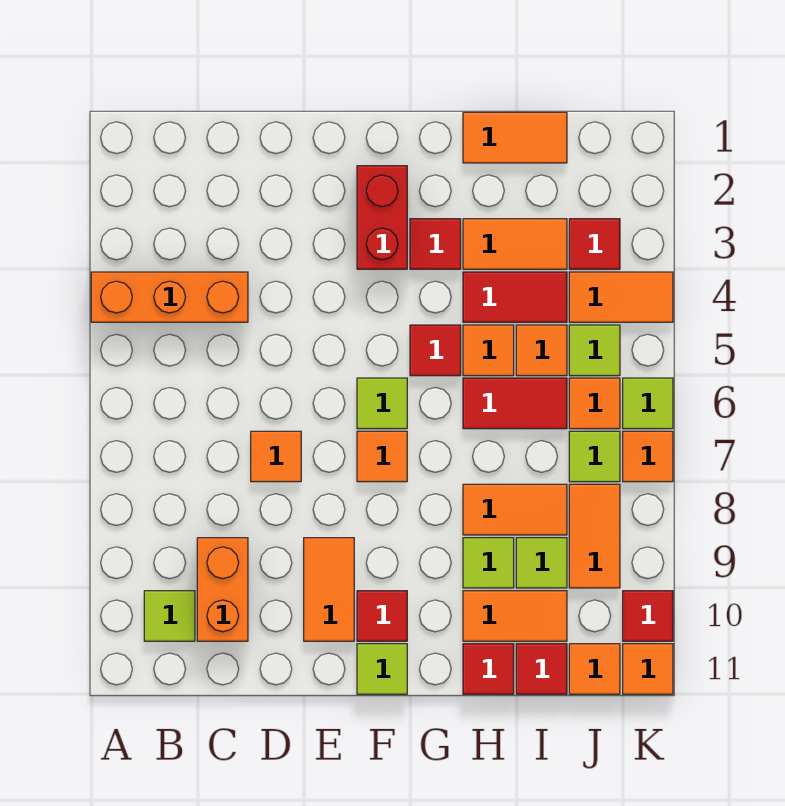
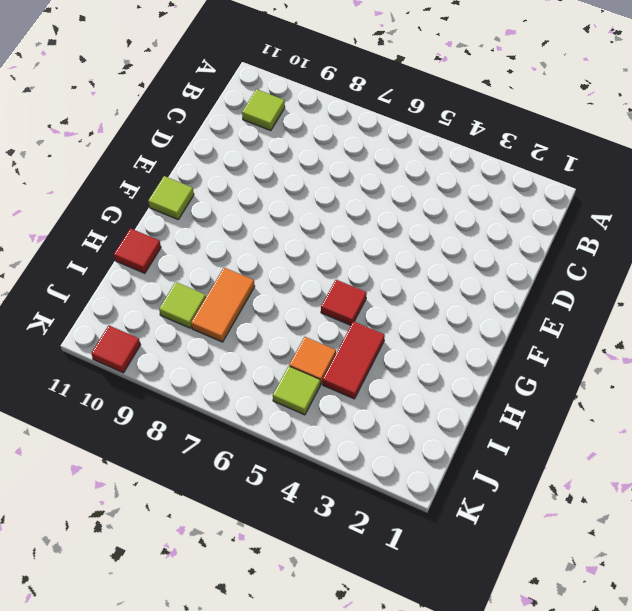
none -> orange brick A4:C4 level 1
none -> orange brick C9:C10 level 1
none -> orange tile D7 level 1
none -> orange tile E9:E10 level 1

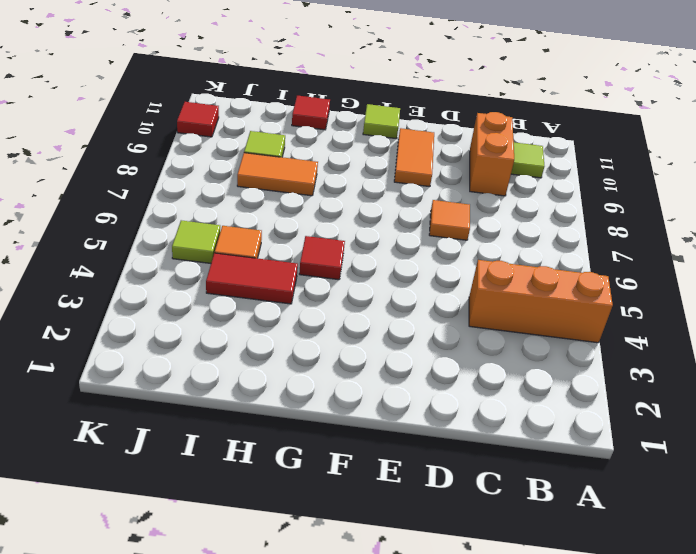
none -> red brick F2:F3 level 1
none -> lime tile F6 level 1
none -> orange tile F7 level 1
none -> red tile F10 level 1

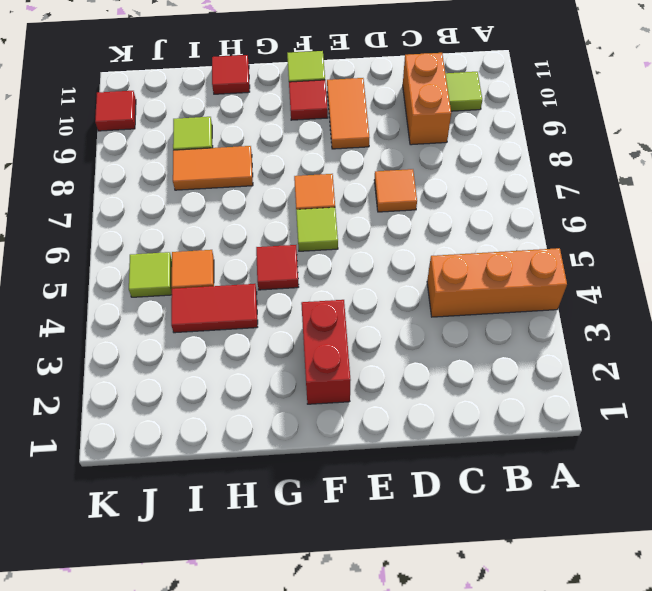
none -> red tile G3 level 1
none -> orange tile H1:I1 level 1
none -> orange tile H3:I3 level 1
none -> orange tile H5 level 1

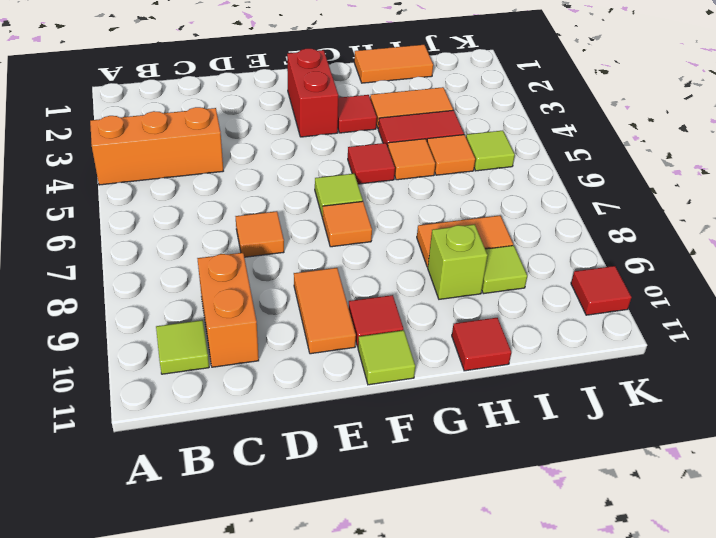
lime brick H9 level 1 -> lime tile H9 level 1
none -> red tile H6:I6 level 1
none -> orange tile H10:I10 level 1
none -> red tile I11 level 1
none -> red tile J3 level 1

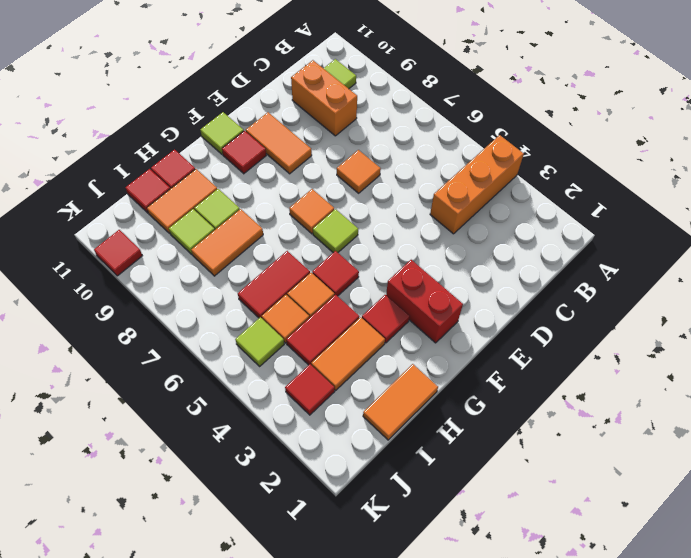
none -> orange tile J4:K4 level 1
none -> orange tile J6 level 1
none -> lime tile J7 level 1
none -> orange tile J8:J9 level 1

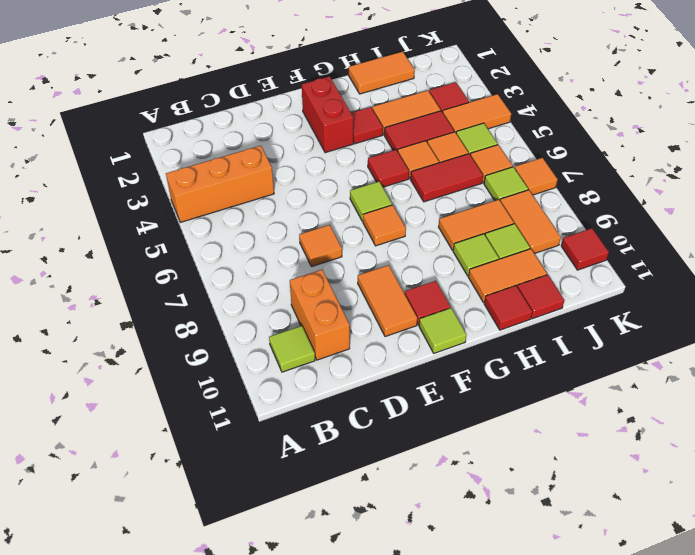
none -> orange tile J11 level 1
none -> lime tile K6 level 1
none -> orange tile K11 level 1

